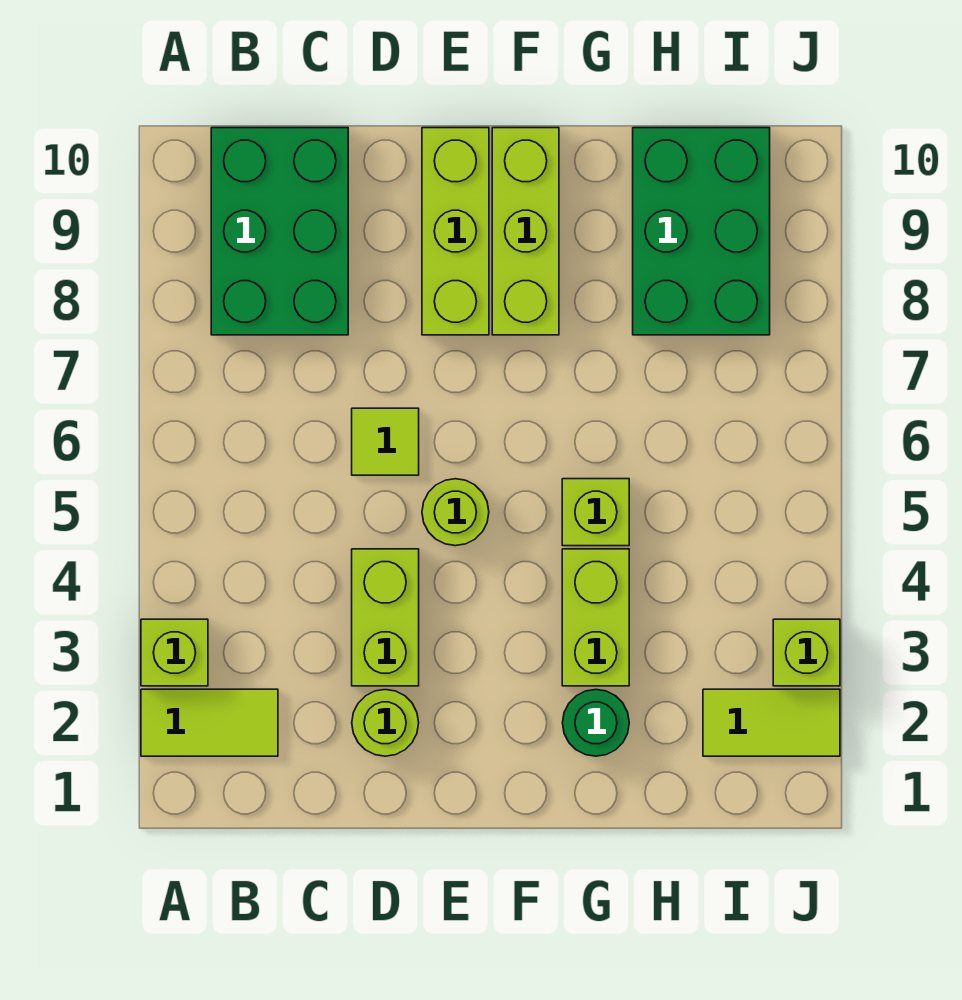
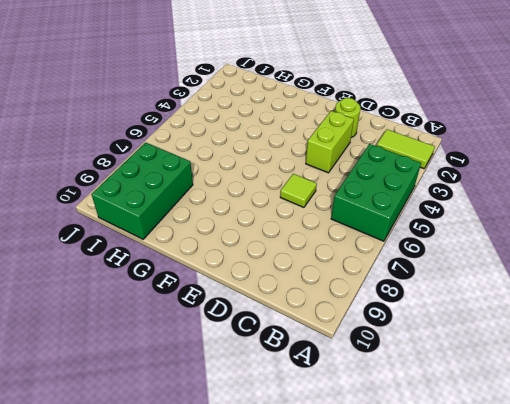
green brick A4:B6 level 1 -> green brick B8:C10 level 1
none -> lime brick A3 level 1
none -> lime round brick E5 level 1
none -> lime brick E8:E10 level 1

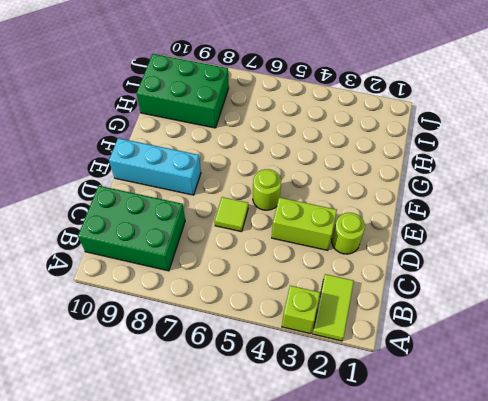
cyan brick E8:E10 level 1 -> lime brick E8:E10 level 1
none -> lime brick F8:F10 level 1
none -> green round brick G2 level 1
none -> lime brick G3:G4 level 1

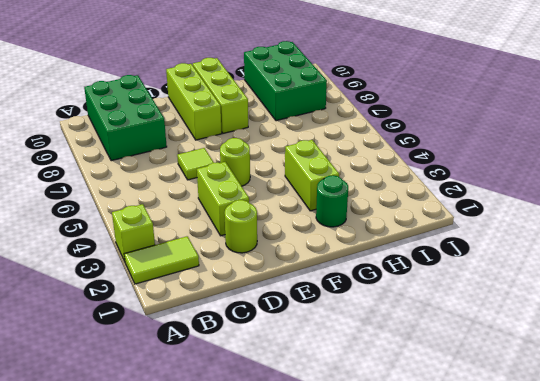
none -> lime brick G5 level 1
none -> lime tile I2:J2 level 1
none -> lime brick J3 level 1

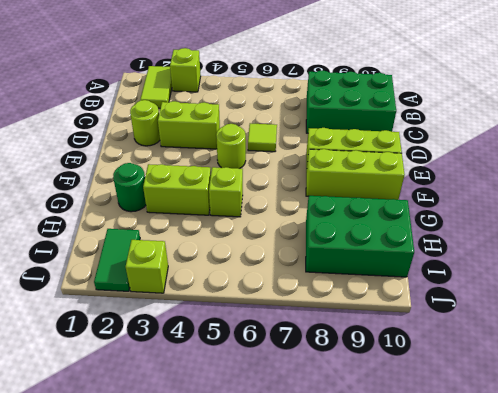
green tile I2:J2 level 1 -> lime tile I2:J2 level 1

